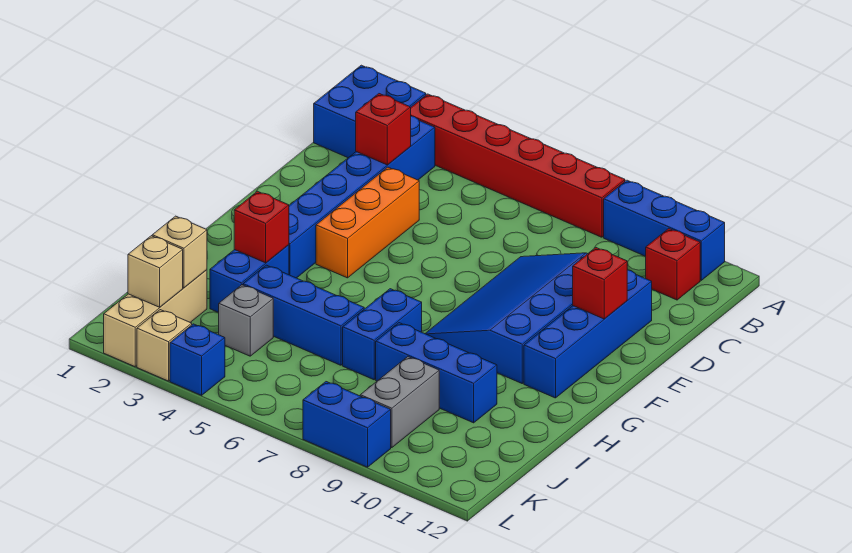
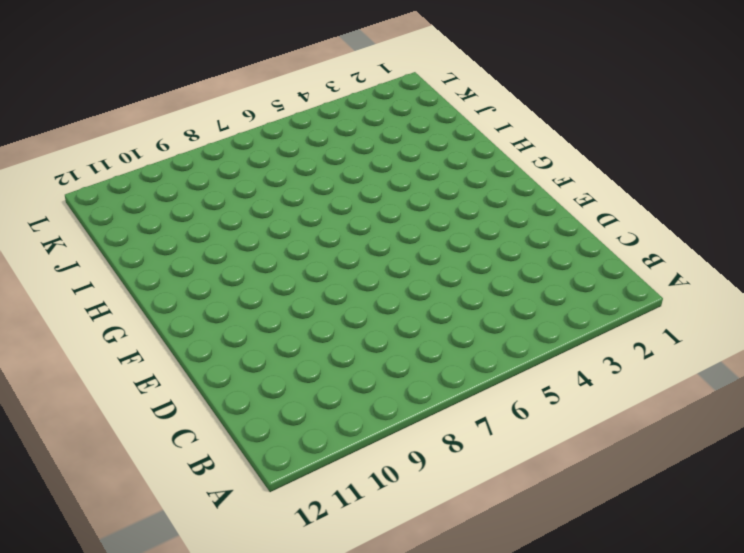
none -> blue brick A1:B2 level 1
none -> red brick A3:A8 level 1
none -> blue brick A9:A11 level 1

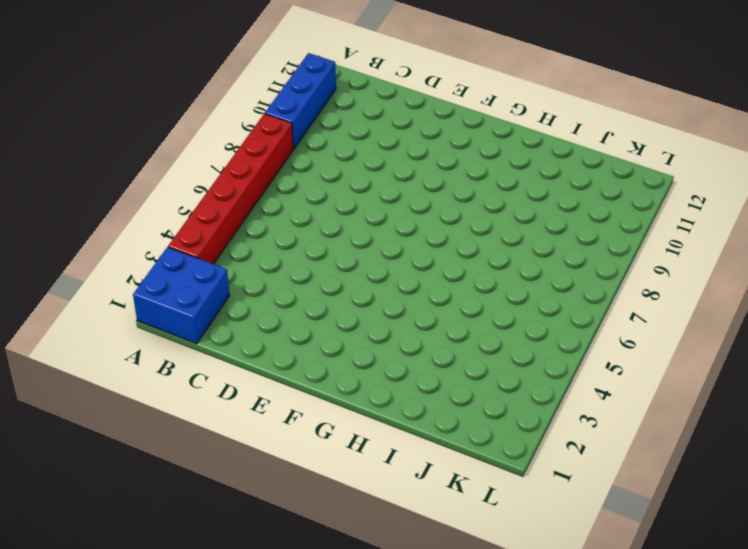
none -> blue brick B3:G3 level 1
none -> red brick B11 level 1
none -> orange brick D4:F4 level 1

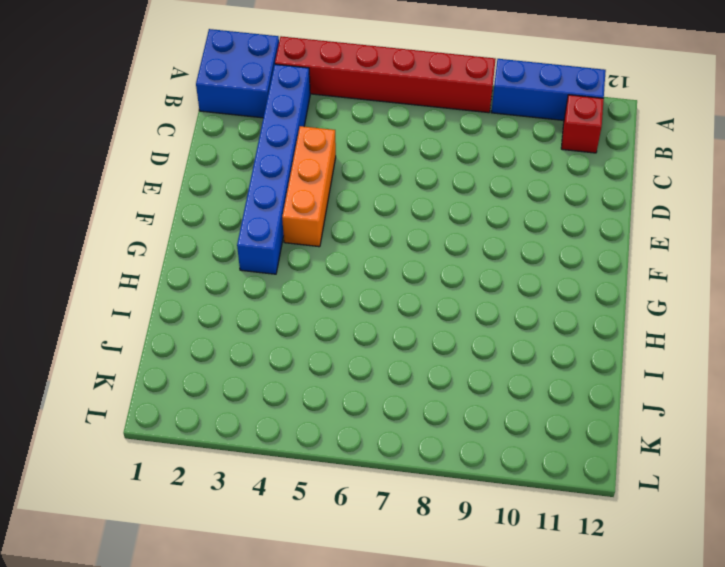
none -> blue slope D8:G10 level 1 top 10
none -> blue brick D11:G11 level 1
none -> blue brick H3:I3 level 1

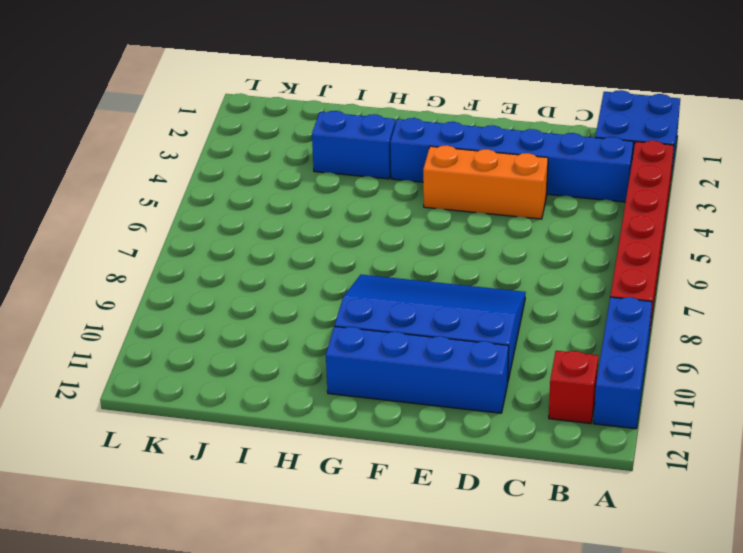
none -> blue brick H7:I7 level 1
none -> blue brick I4:I6 level 1
none -> blue brick I8:I10 level 1

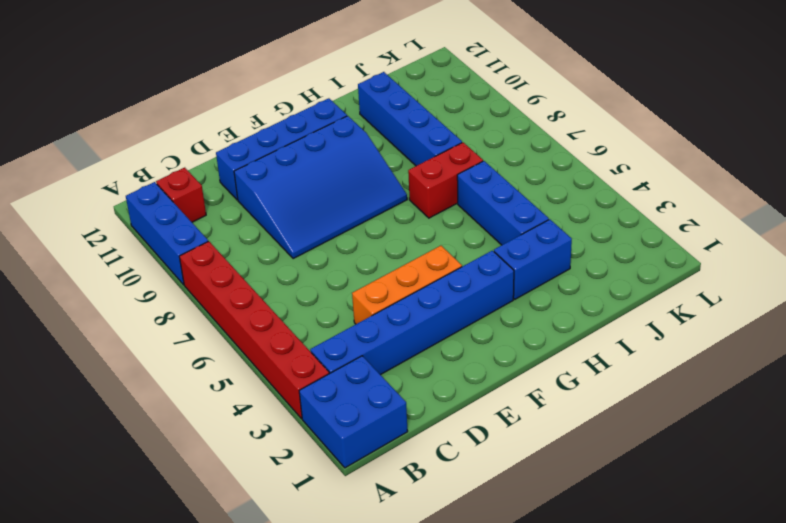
red brick H7:I7 level 1 -> blue brick H7:I7 level 1
blue brick I8:I11 level 1 -> blue brick I8:I10 level 1
none -> tan brick J2:L2 level 1
none -> grey brick J4 level 1
none -> grey brick J9:K9 level 1

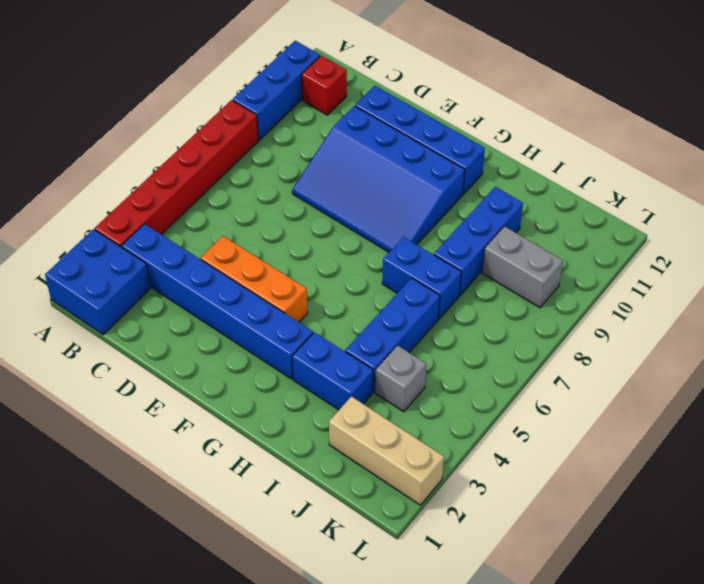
none -> tan brick L3 level 1
none -> blue brick L4 level 1
none -> blue brick L8:L9 level 1

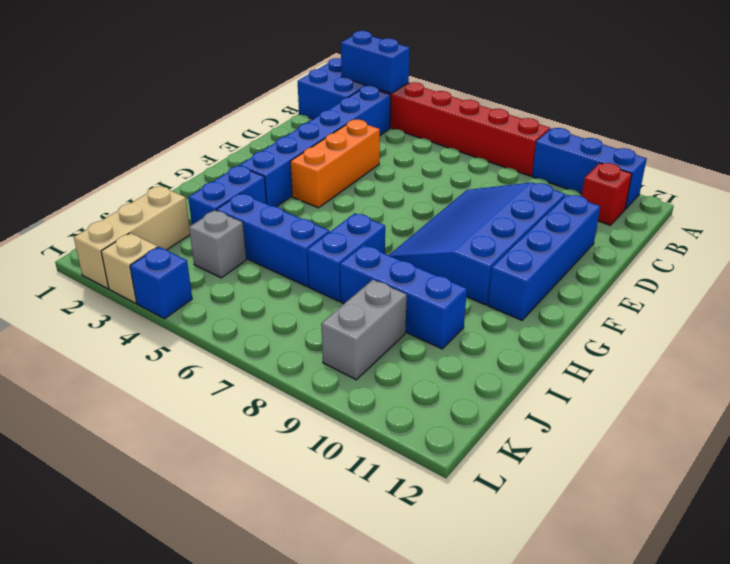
blue brick A2:A3 level 2 -> blue brick L8:L9 level 1
none -> red brick C3 level 2
none -> red brick E11 level 2
none -> red brick H3 level 2

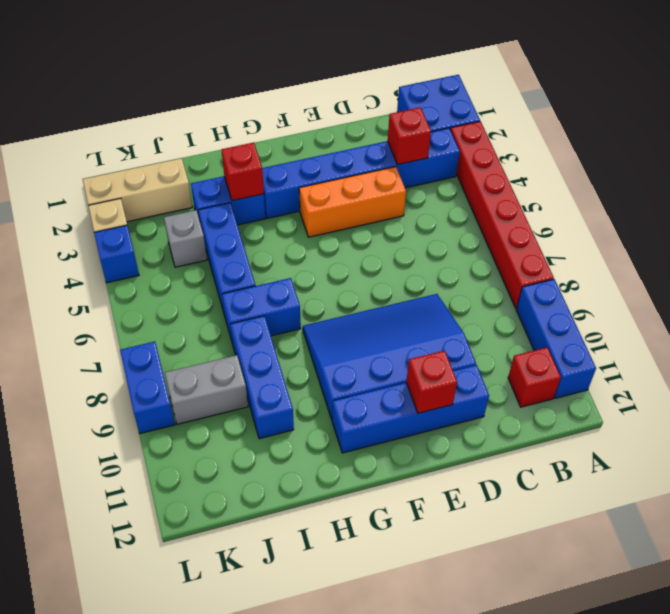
none -> tan brick J2 level 2
none -> tan brick K2 level 2

